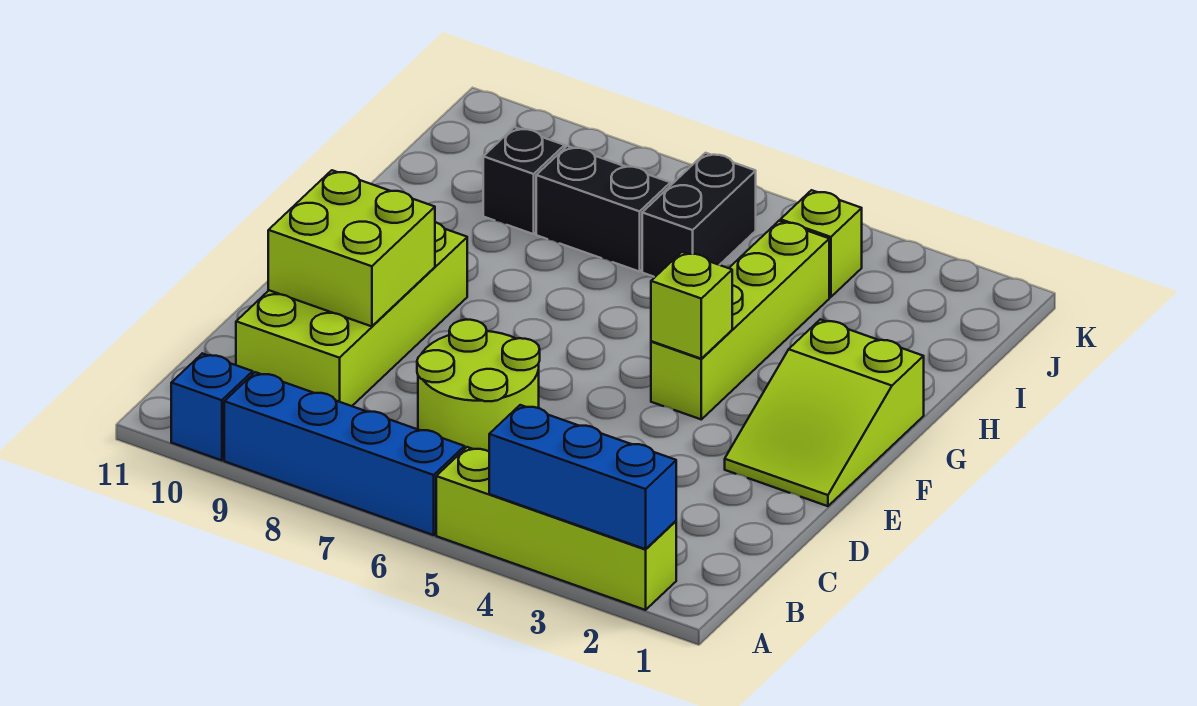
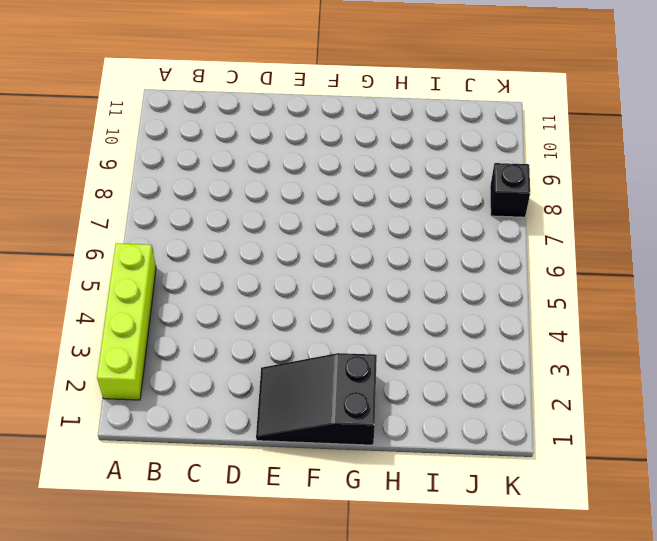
black slope E1:G2 level 1 top G -> lime slope E1:G2 level 1 top G
black brick K8 level 1 -> black brick I9 level 1
none -> blue brick A6:A9 level 1
none -> blue brick A10 level 1
none -> lime round brick C6:D7 level 1

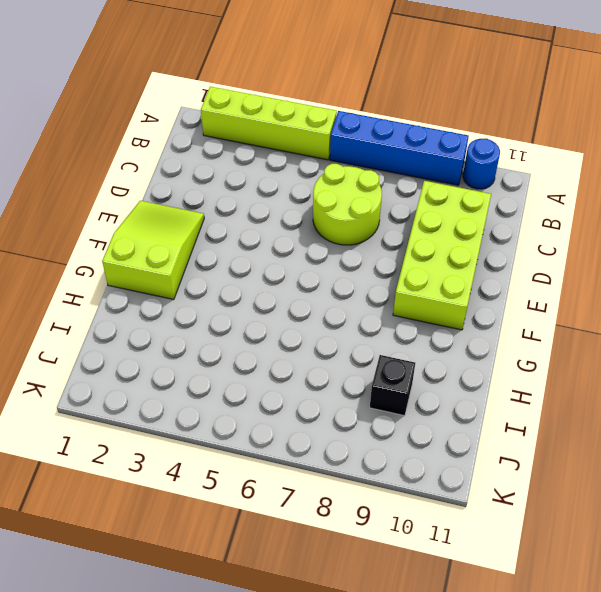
blue round brick A10 level 1 -> blue brick A10 level 1
none -> lime brick F4:I4 level 1
none -> black brick I6:J6 level 1
none -> black brick I7:I8 level 1

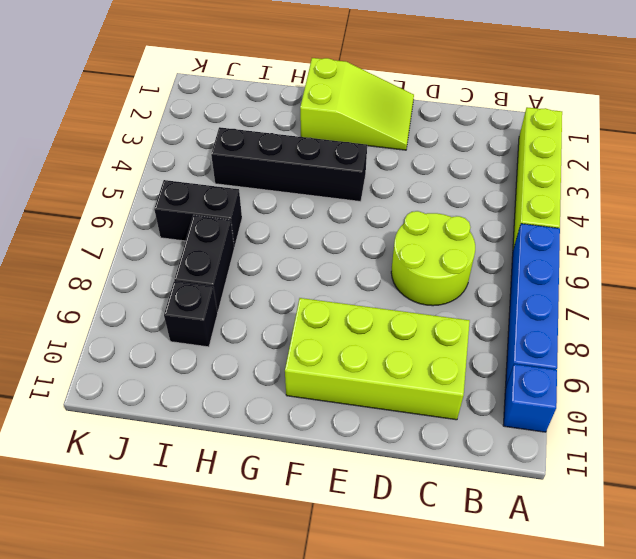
black brick F4:I4 level 1 -> lime brick F4:I4 level 1
none -> lime brick J4 level 1
none -> blue brick A2:A4 level 2
none -> lime brick D9:E10 level 2

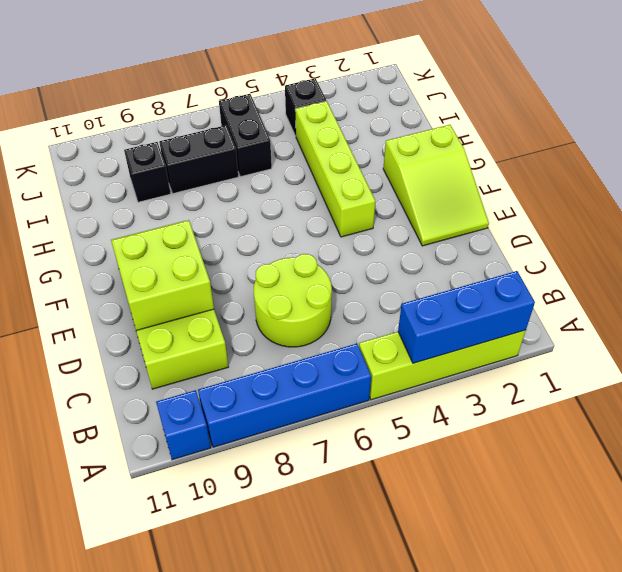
black brick J4 level 1 -> lime brick J4 level 1
none -> lime brick F4 level 2

